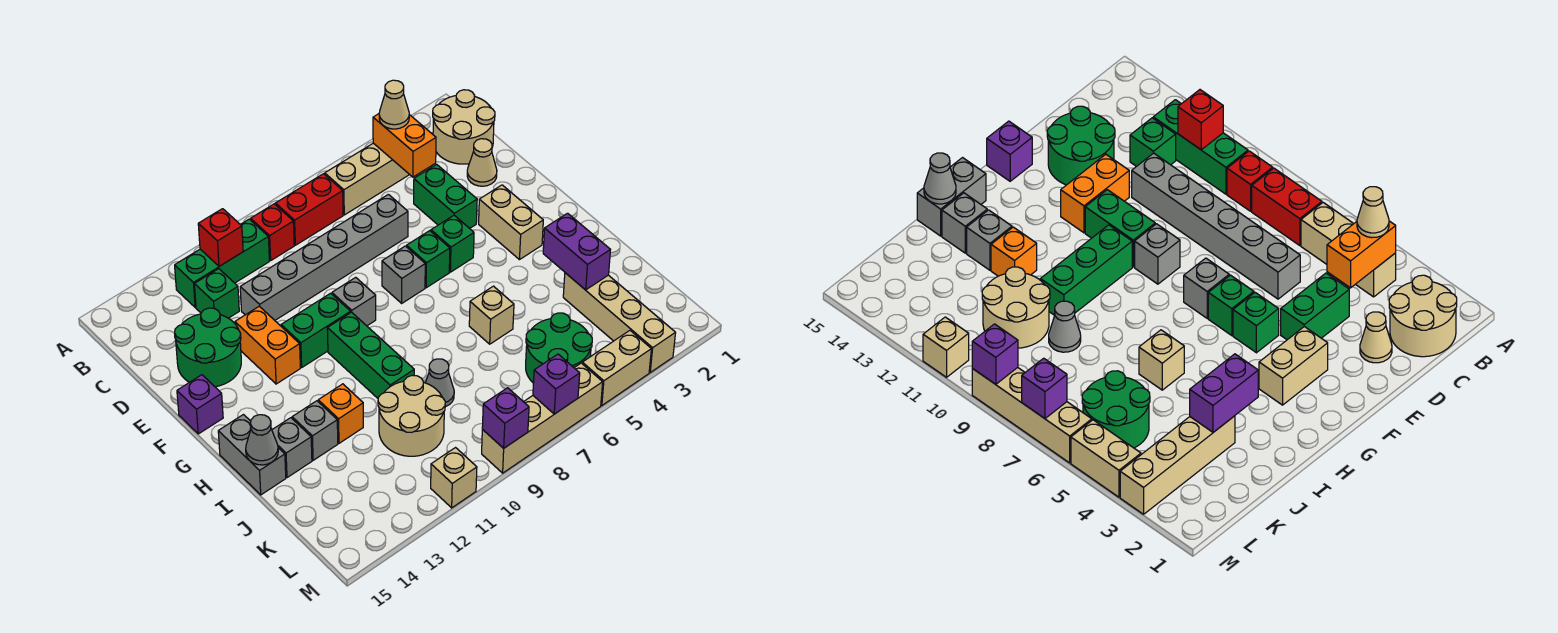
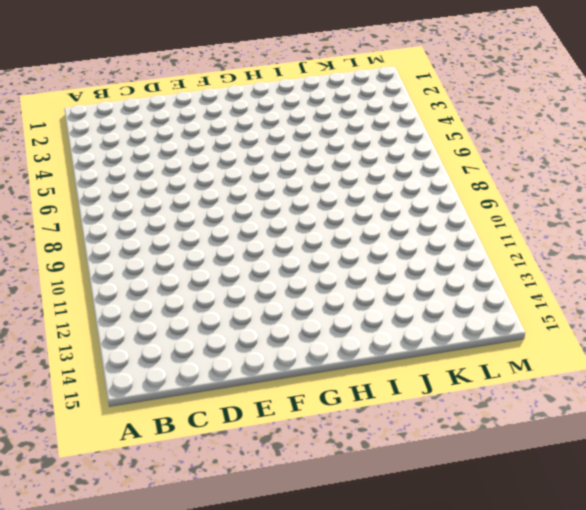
none -> tan round brick B1:C2 level 1
none -> tan brick B4:B6 level 1
none -> red brick B7:B8 level 1
none -> red brick B9 level 1

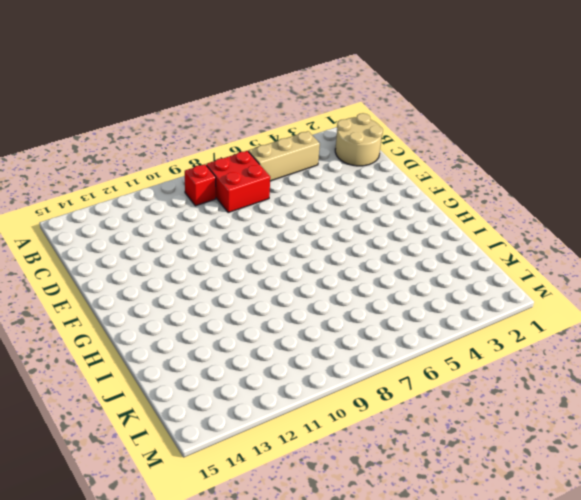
red brick B7:C8 level 1 -> red brick B7:B8 level 1
none -> green brick B10:B12 level 1
none -> green brick C12 level 1
none -> tan cone D2 level 1
none -> green brick D4:E4 level 1

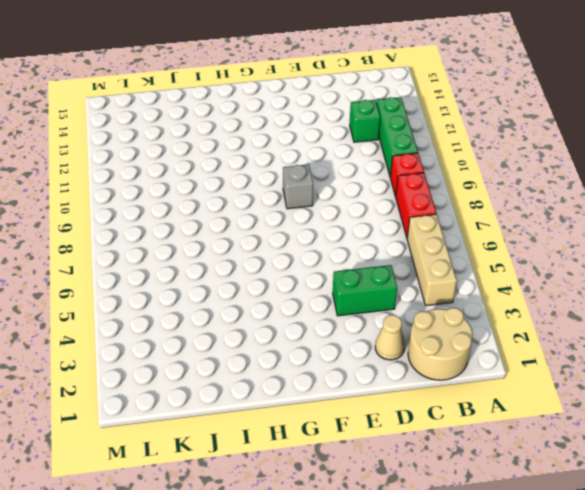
none -> grey brick D6:D11 level 1
none -> green round brick D13:E14 level 1
none -> orange brick E12:F12 level 1
none -> tan brick F3:G3 level 1

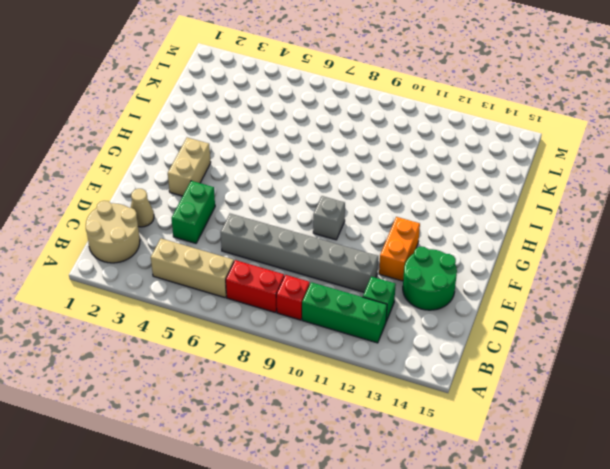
none -> green brick F5 level 1
none -> green brick F6 level 1
none -> grey brick F7 level 1
none -> green brick F10:F11 level 1

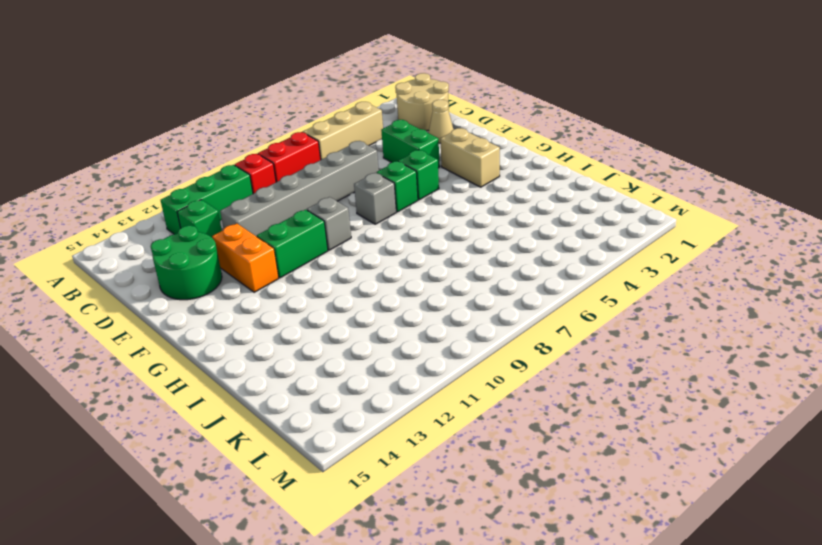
none -> purple brick F15 level 1
none -> green brick G10:I10 level 1
none -> grey brick H15:I15 level 1
none -> tan brick I6 level 1

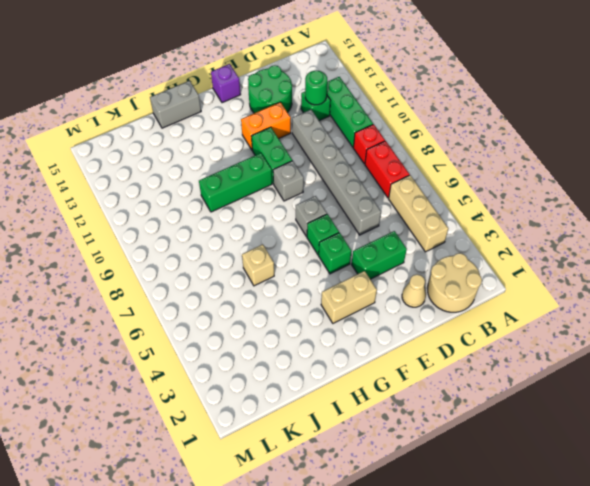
green round brick C12 level 2 -> none
none -> orange brick I12 level 1
none -> grey brick I13 level 1
none -> grey brick I14 level 1
none -> tan brick J3:M3 level 1

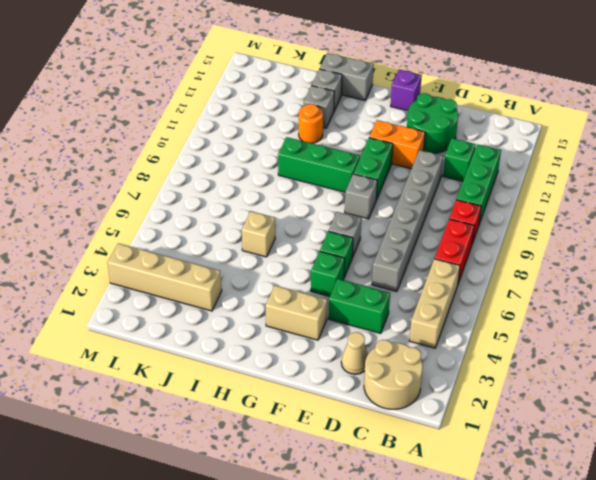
orange round brick I12 level 1 -> orange brick I12 level 1
none -> grey cone J9 level 1
none -> tan round brick J10:K11 level 1
none -> green round brick K5:L6 level 1
none -> tan brick M4:M5 level 1

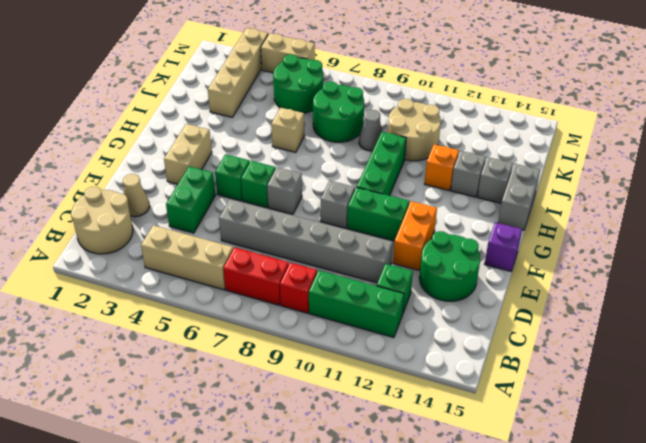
green round brick J7:K8 level 1 -> none
none -> tan brick M6:M9 level 1
none -> tan brick M11 level 1
none -> orange brick B4:C4 level 2
none -> red brick B11 level 2

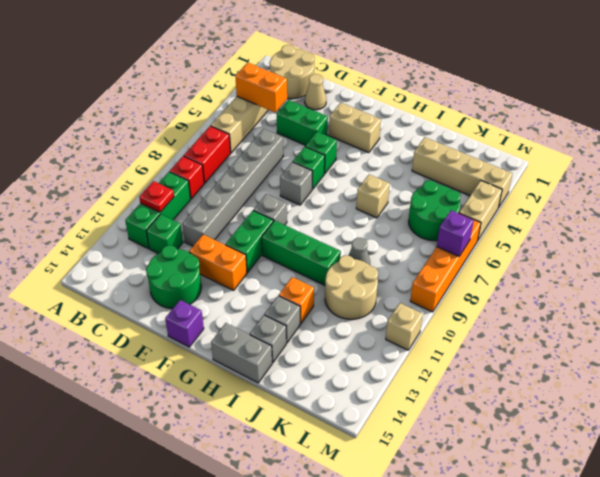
red plate B11 level 2 -> red brick B11 level 2
orange brick M6:M9 level 1 -> tan brick M6:M9 level 1
none -> purple brick I3:J3 level 2
none -> grey cone I15 level 2
none -> purple brick M9 level 2
none -> tan cone B4 level 3

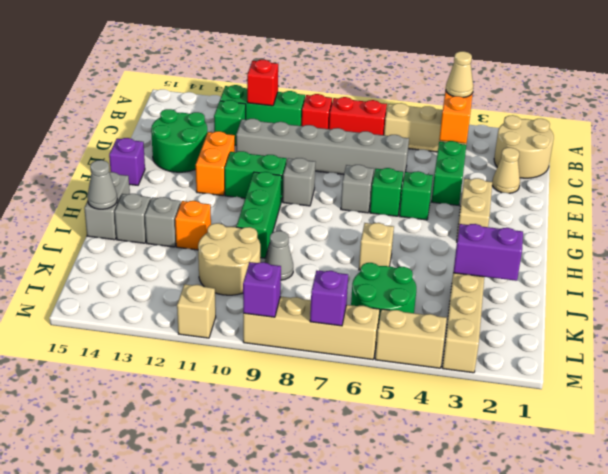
purple brick J2:J3 level 2 -> purple brick I3:J3 level 2

